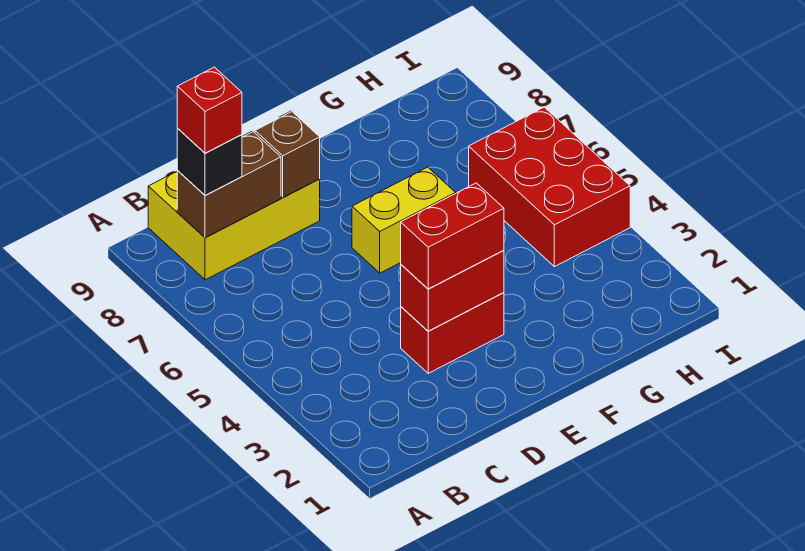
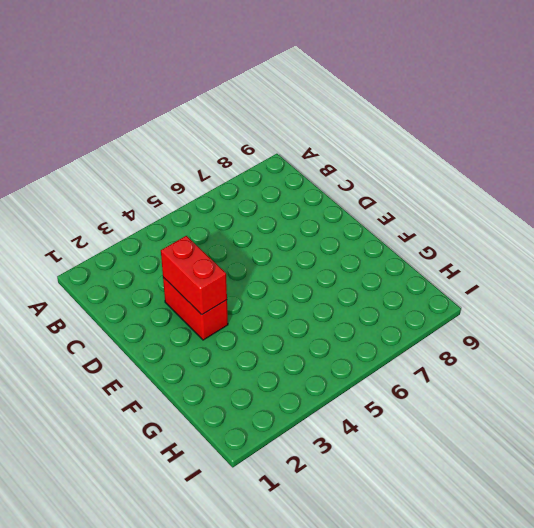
none -> yellow brick B8:D9 level 1
none -> yellow brick E6:F6 level 1

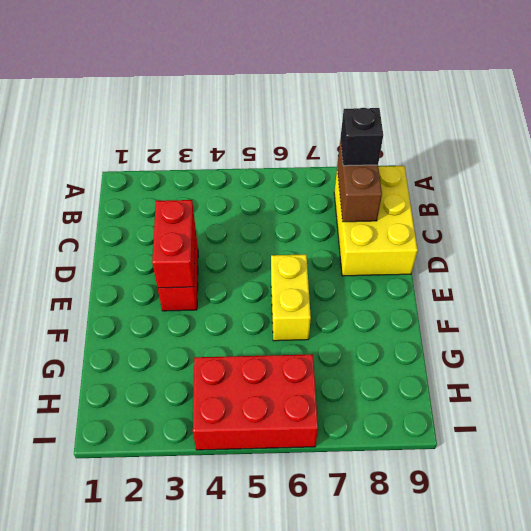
none -> brown brick D8 level 2
none -> red brick D3:E3 level 3

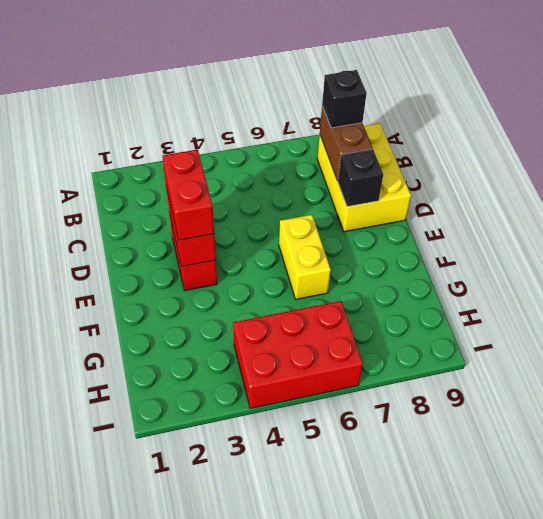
black brick D8 level 2 -> brown brick D8 level 2
none -> red brick B8 level 4

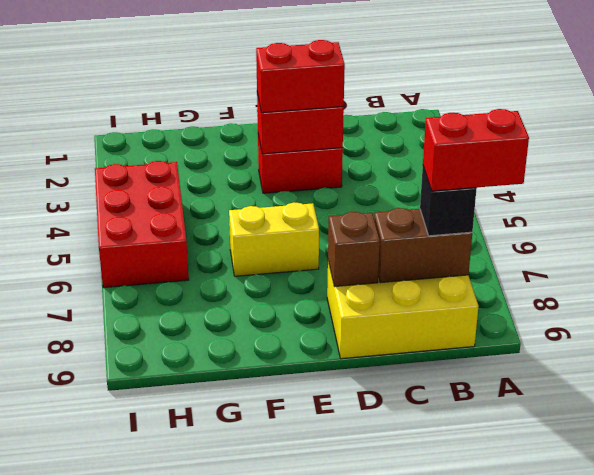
red brick A8:B8 level 4 -> red brick B8 level 4

